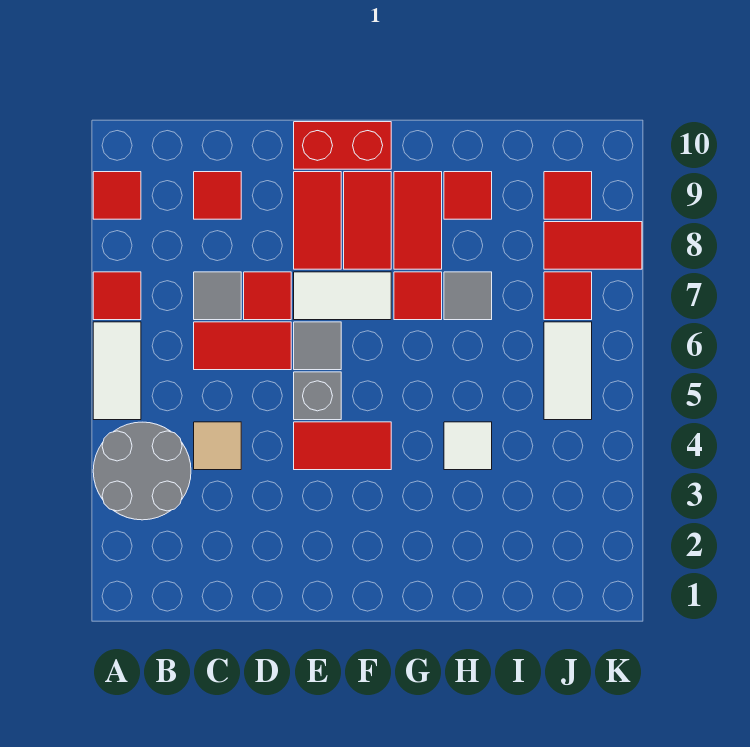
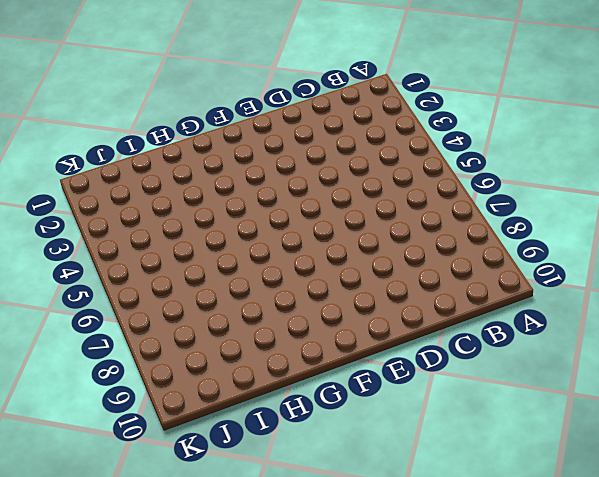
none -> grey round brick A3:B4 level 1
none -> white tile A5:A6 level 1
none -> red tile A7 level 1

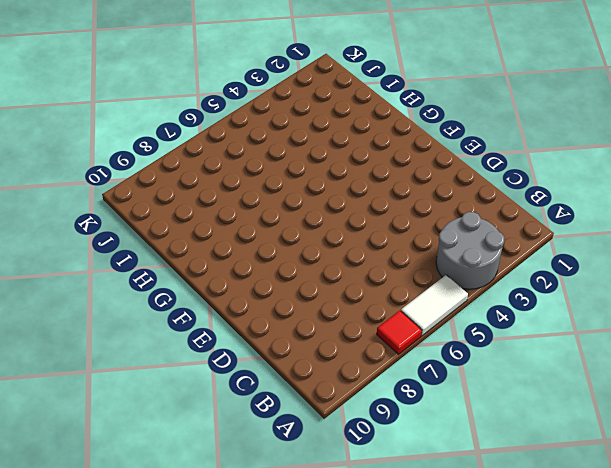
none -> red tile A9 level 1
none -> tan tile C4 level 1
none -> red tile C6:D6 level 1

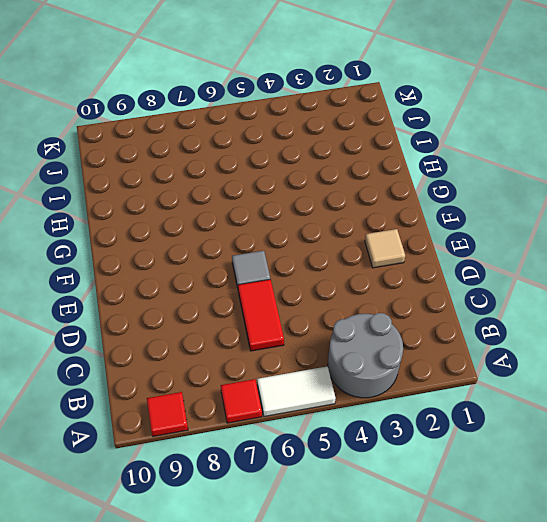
tan tile E2 level 1 -> tan tile C4 level 1
none -> grey tile C7 level 1
none -> red tile C9 level 1
none -> red tile D7 level 1

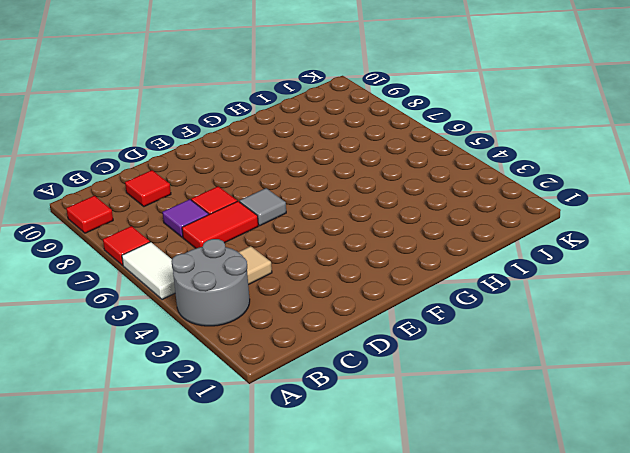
purple tile C7 level 1 -> grey tile C7 level 1
none -> red tile E4:F4 level 1
none -> grey brick E5 level 1
none -> white tile E7:F7 level 1

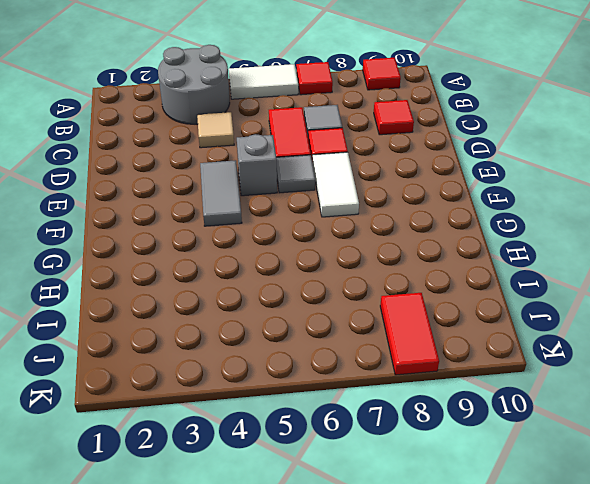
grey tile E4:F4 level 1 -> red tile E4:F4 level 1
none -> red tile E8:E9 level 1
none -> red brick E10:F10 level 1
none -> red tile F8:F9 level 1

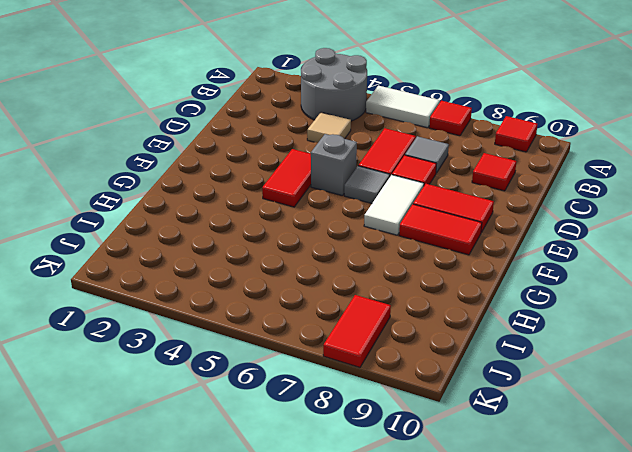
none -> red brick E10:F10 level 1
none -> red tile G7 level 1
none -> red tile G8:G9 level 1

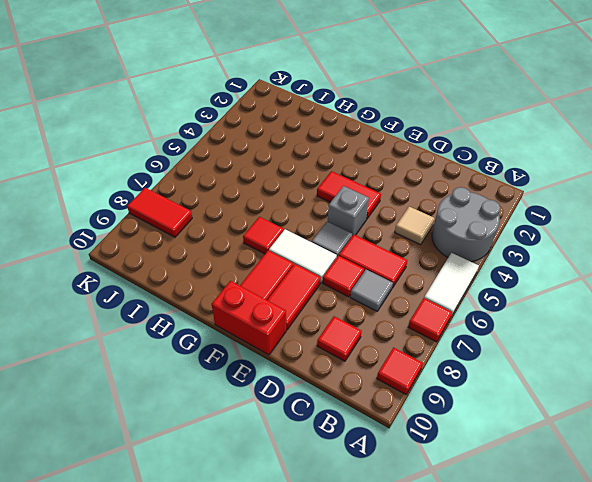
none -> red tile G8:G9 level 1
none -> white tile H4 level 1
none -> grey tile H7 level 1

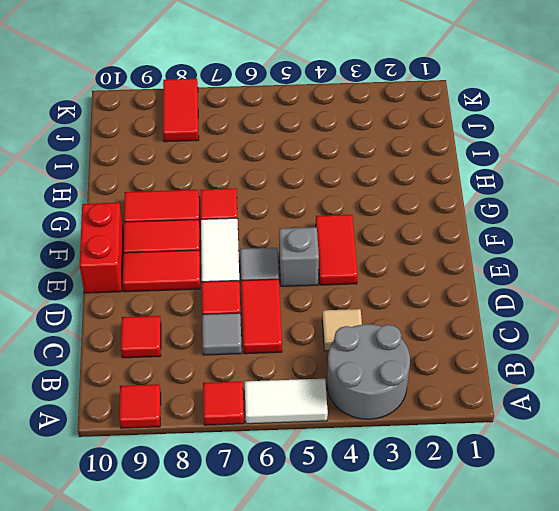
none -> white tile H4 level 1
none -> grey tile H7 level 1
none -> red tile H9 level 1

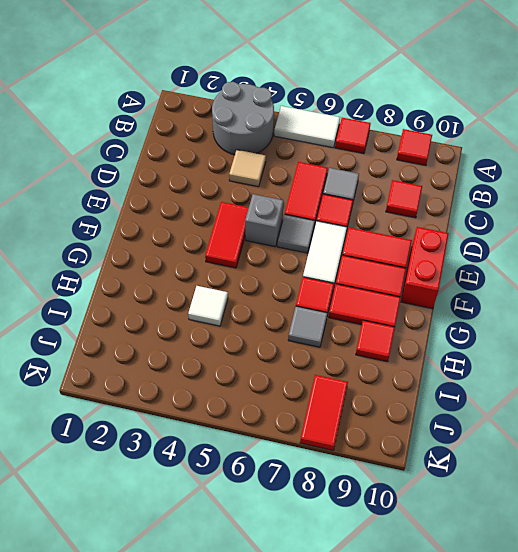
none -> white tile J5:J6 level 1
none -> red tile J7 level 1
none -> red tile J9 level 1

